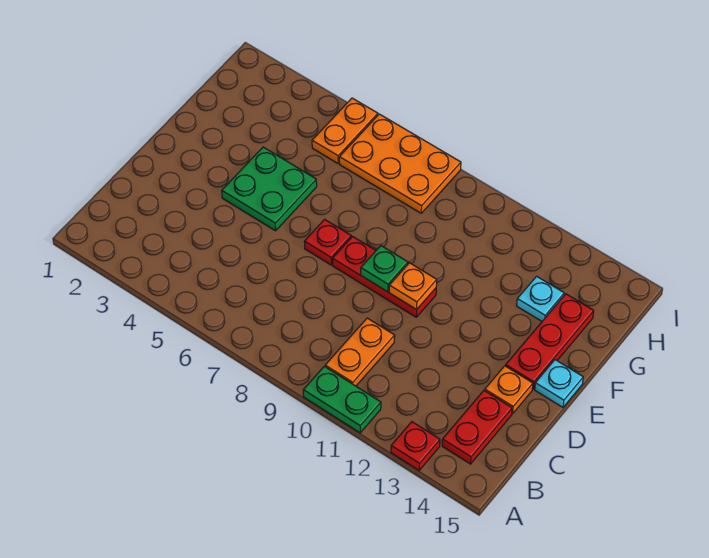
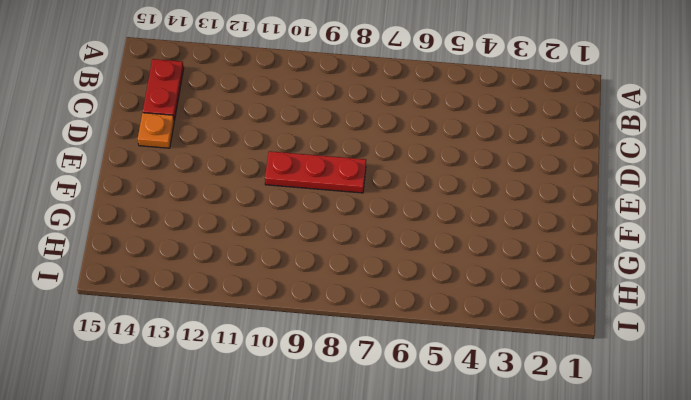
none -> green plate A10:A11 level 1
none -> red plate A13 level 1
none -> orange plate B10:C10 level 1

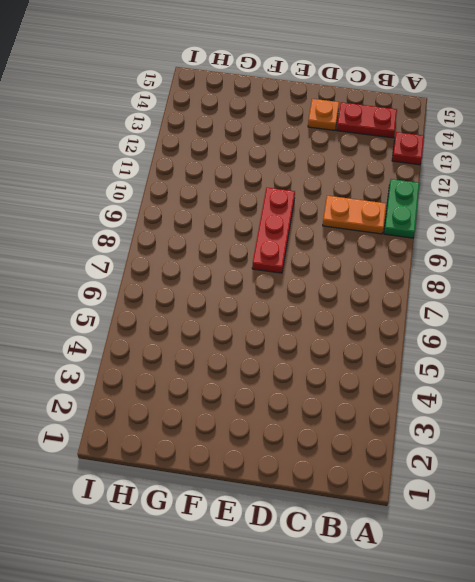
none -> green plate E4:F5 level 1
none -> red plate E7 level 1
none -> red plate E14:G14 level 1

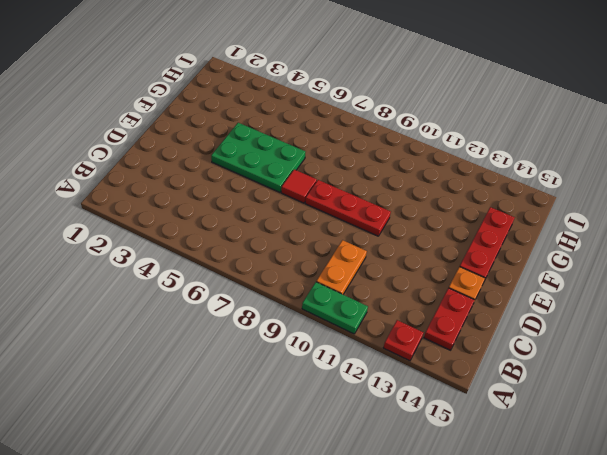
green plate E4:F6 level 1 -> green plate E4:F5 level 1
red tile E7 level 1 -> red plate E7 level 1
none -> cyan plate E15 level 1
none -> cyan plate G13 level 1
none -> orange plate H5:I5 level 1

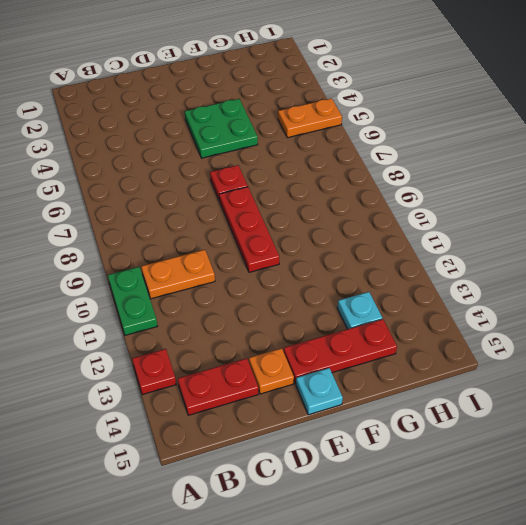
none -> orange plate H6:I8 level 1
none -> green plate E9 level 2
none -> orange plate E10 level 2

